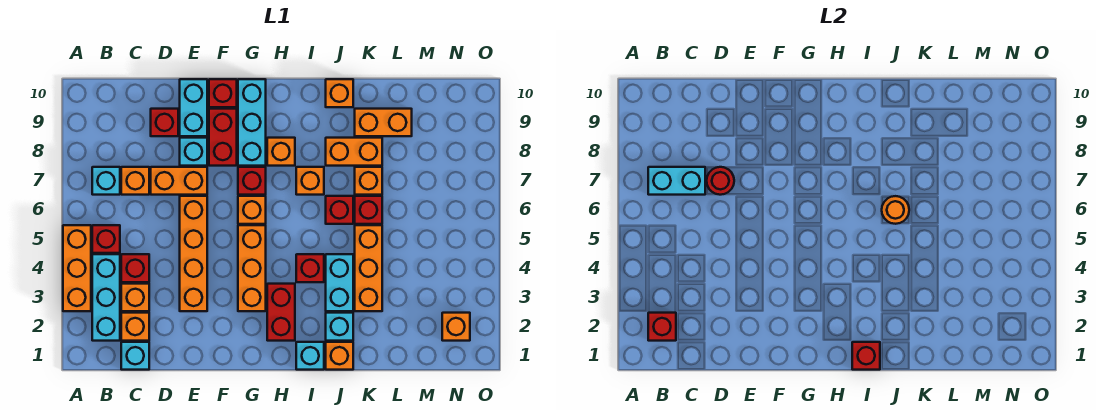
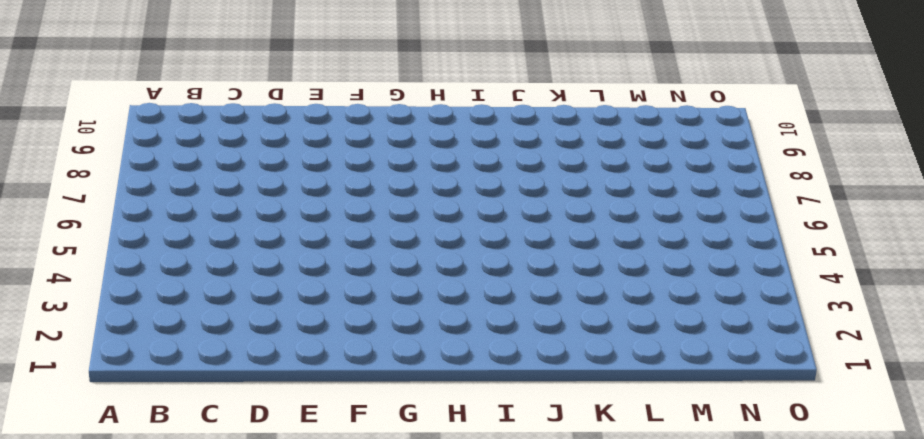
none -> orange brick A3:A5 level 1
none -> cyan brick B2:B4 level 1
none -> red brick B5 level 1
none -> cyan brick B7 level 1

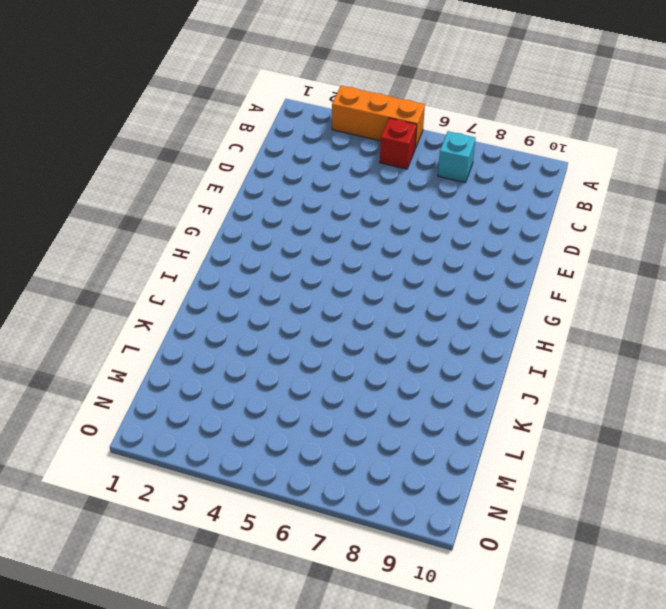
none -> cyan brick B2:B4 level 1
none -> cyan brick C1 level 1
none -> orange brick C2 level 1
none -> orange brick C3 level 1

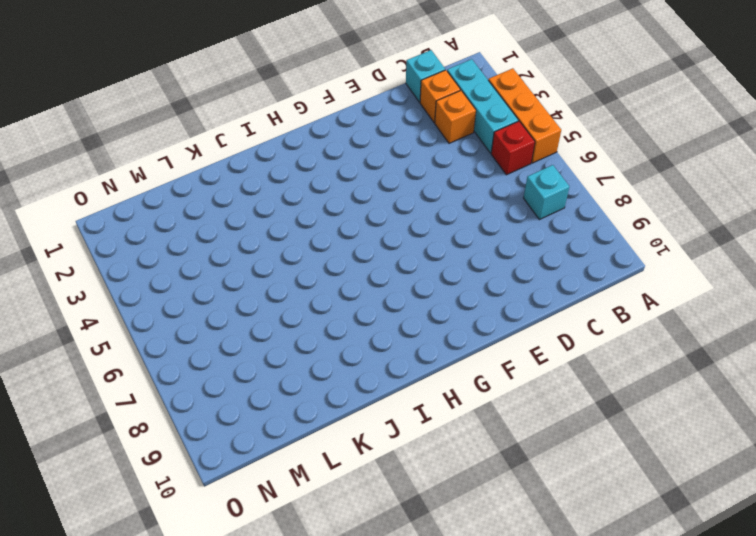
none -> red brick C4 level 1
none -> orange brick C7 level 1
none -> orange brick D7:E7 level 1
none -> red brick D9 level 1

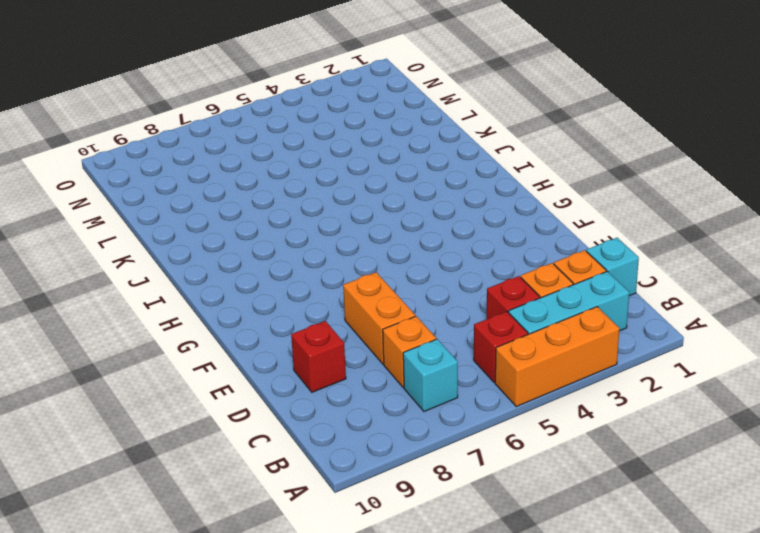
none -> orange brick E3:E6 level 1
none -> cyan brick E8 level 1
none -> cyan brick E9:E10 level 1
none -> red brick F8:F9 level 1

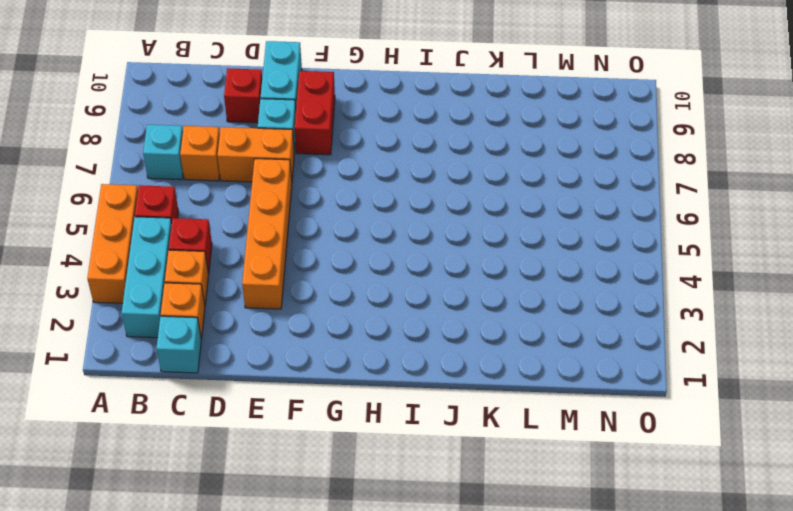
none -> red brick F10 level 1
none -> orange brick G3:G5 level 1
none -> orange brick G6 level 1
none -> red brick G7 level 1

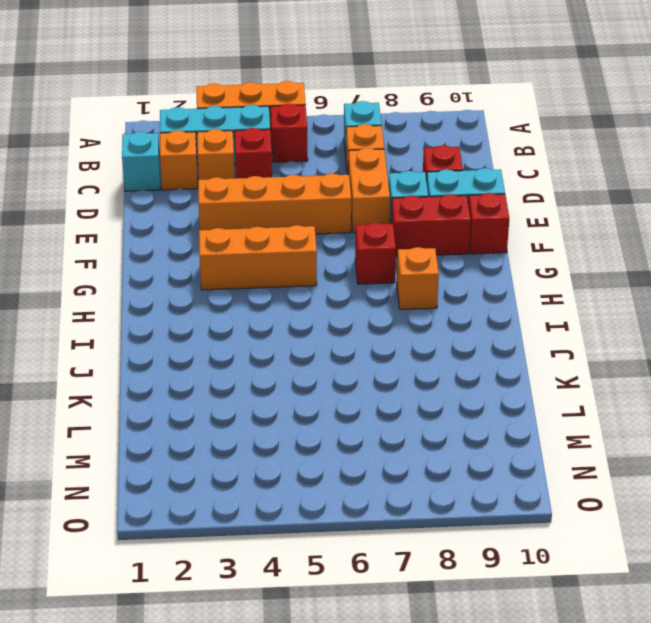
none -> orange brick G6 level 1
none -> cyan brick G8:G10 level 1
none -> red brick H2:H3 level 1
none -> cyan brick I1 level 1

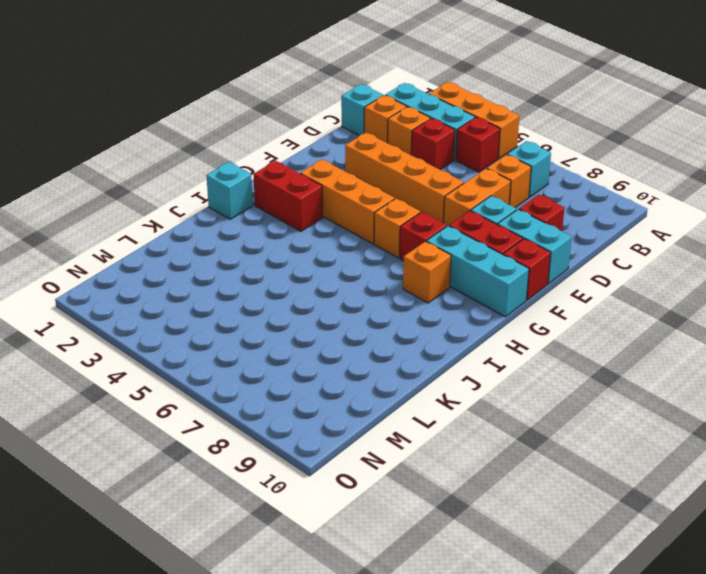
none -> red brick I4 level 1
none -> orange brick I7 level 1
none -> orange brick J1 level 1
none -> cyan brick J2 level 1

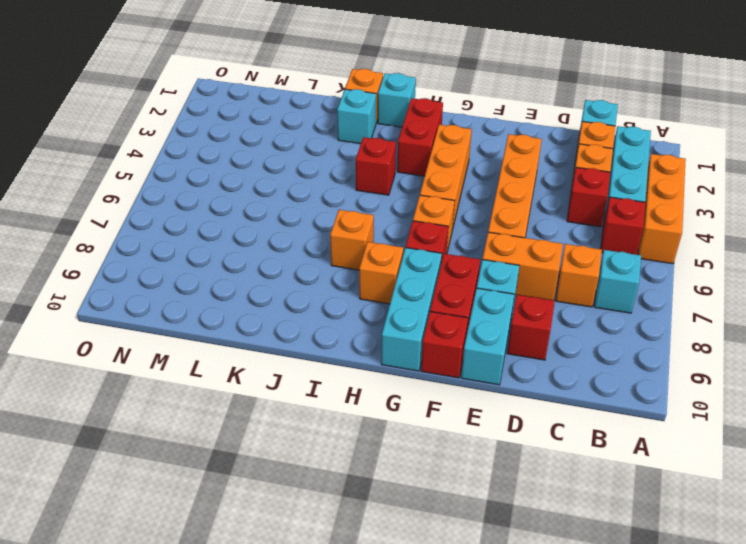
none -> cyan brick J3:J4 level 1
none -> red brick J6 level 1
none -> orange brick J8:K8 level 1
none -> orange brick J10 level 1

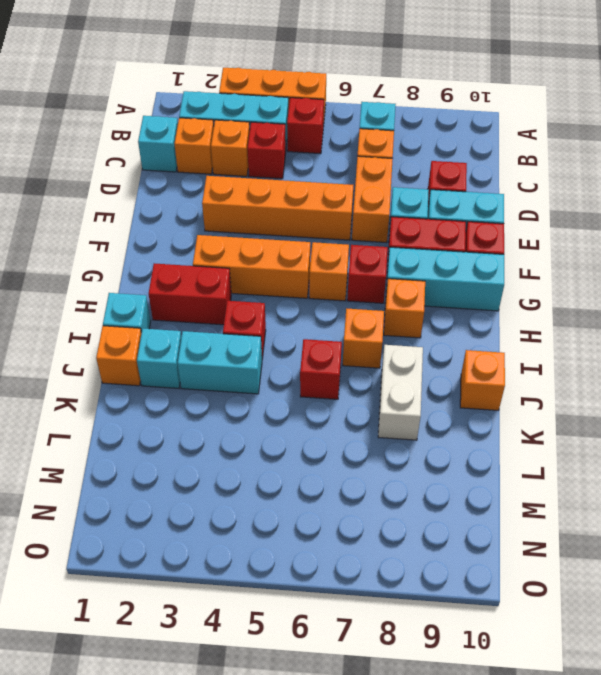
white brick J8:K8 level 1 -> orange brick J8:K8 level 1
none -> orange brick K3:K5 level 1
none -> red brick K6 level 1
none -> orange brick K7 level 1
none -> orange brick K9:L9 level 1

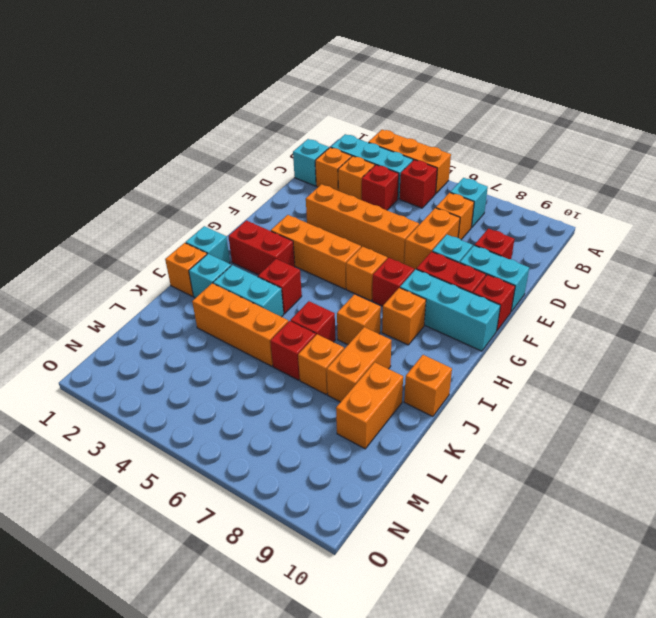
none -> orange brick N2 level 1
none -> red brick B2 level 2
none -> cyan brick B7:C7 level 2
none -> red round brick D7 level 2

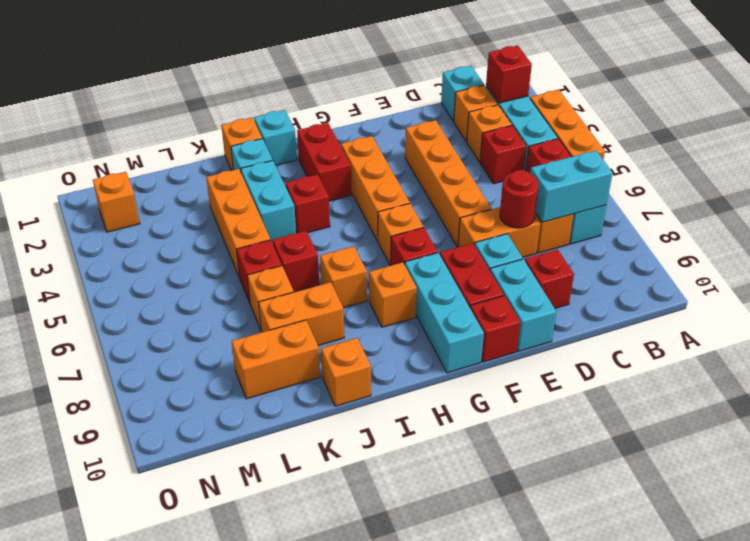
none -> red brick I1 level 2
none -> orange round brick J6 level 2

